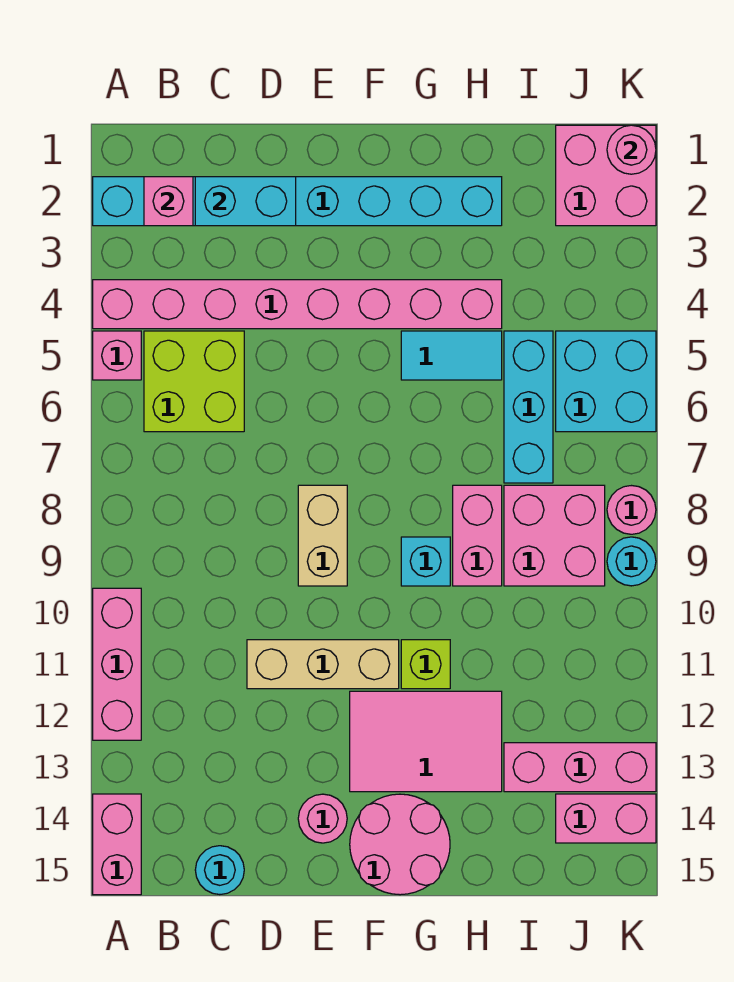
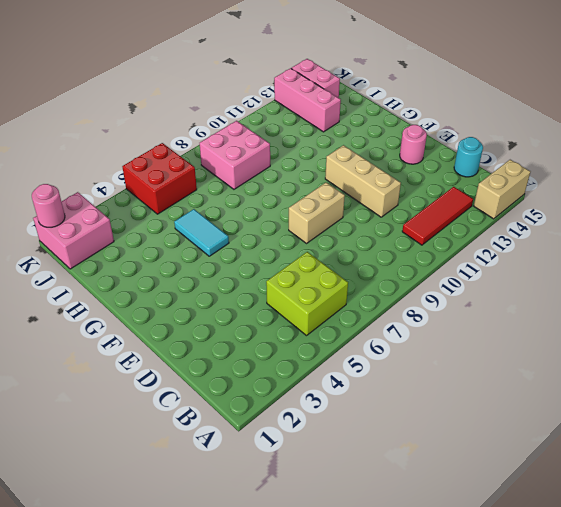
tan brick A14:A15 level 1 -> pink brick A14:A15 level 1
red tile B11:B13 level 1 -> none
red brick J5:K6 level 1 -> cyan brick J5:K6 level 1
none -> cyan brick A2:H2 level 1
none -> pink brick A4:H4 level 1
none -> pink brick A5 level 1

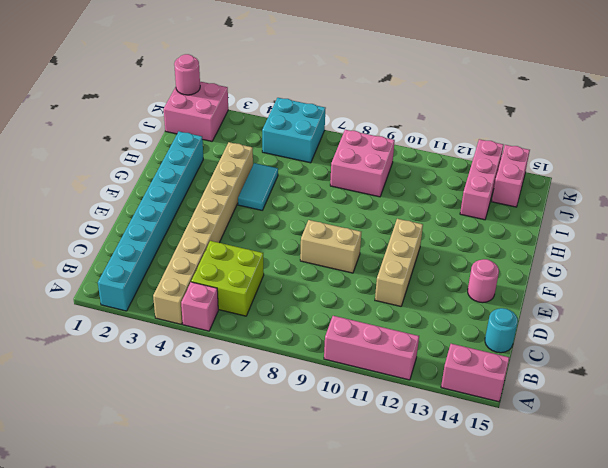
tan brick A4:H4 level 1 -> pink brick A4:H4 level 1
none -> pink tile F12:H13 level 1
none -> pink round brick F14:G15 level 1
none -> cyan brick G9 level 1

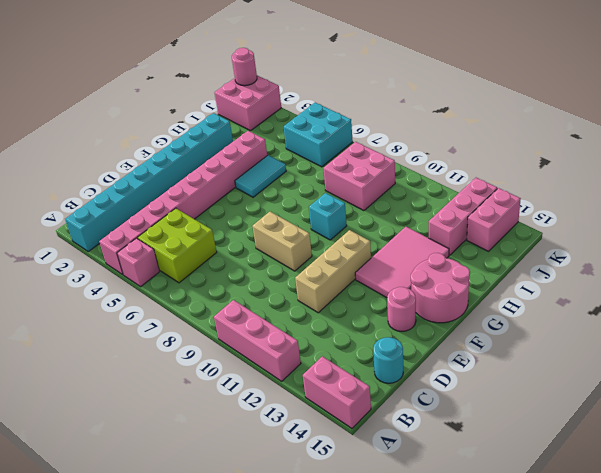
none -> lime brick G11 level 1
none -> pink brick H8:H9 level 1
none -> cyan brick I5:I7 level 1

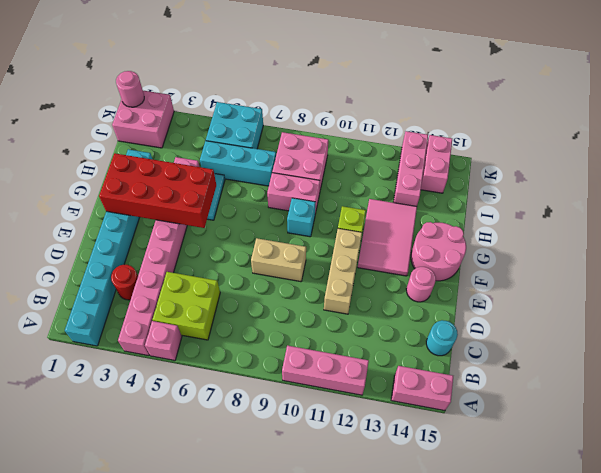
red round brick C3 level 1 -> none
red brick F2:G5 level 2 -> none
none -> pink round brick K8 level 1
none -> cyan round brick K9 level 1
none -> pink brick B2 level 2

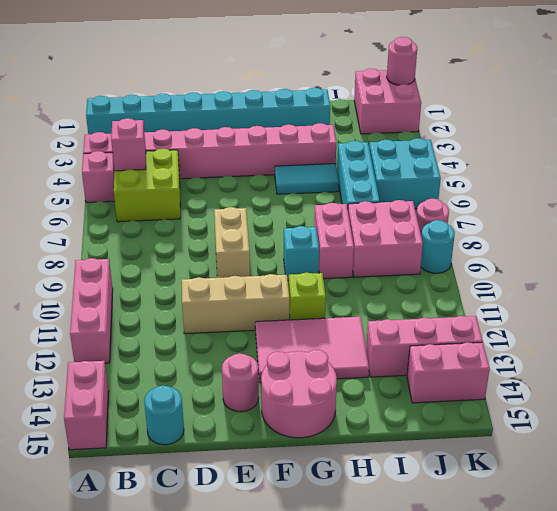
pink brick B5 level 2 -> pink brick B2 level 2
none -> cyan brick C2:D2 level 2

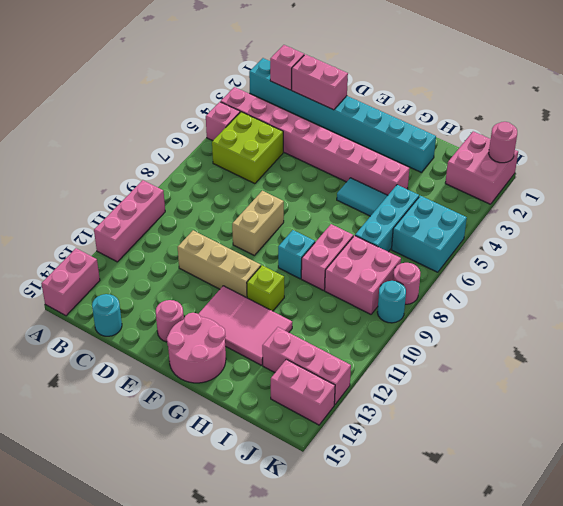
pink brick C2:D2 level 2 -> cyan brick C2:D2 level 2

